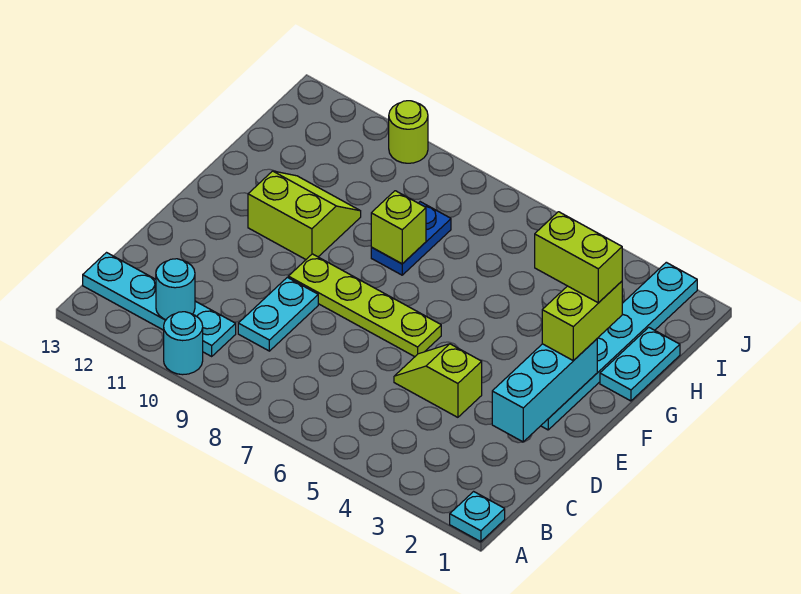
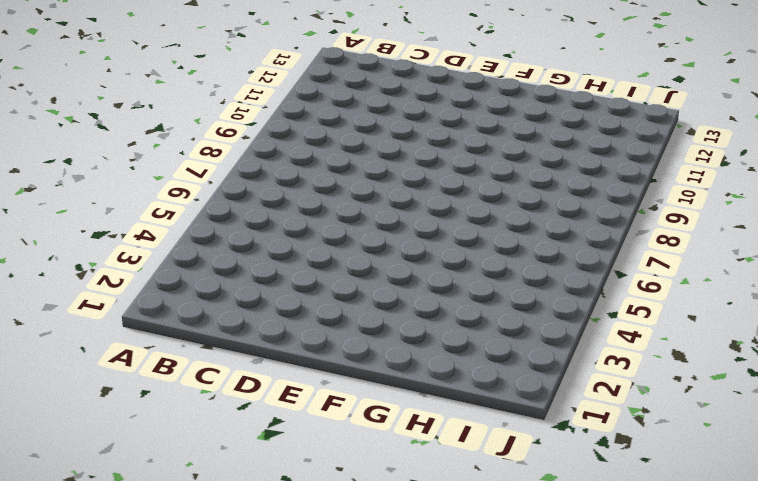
none -> cyan plate A1 level 1
none -> cyan round brick A10 level 1
none -> cyan plate B10:B13 level 1

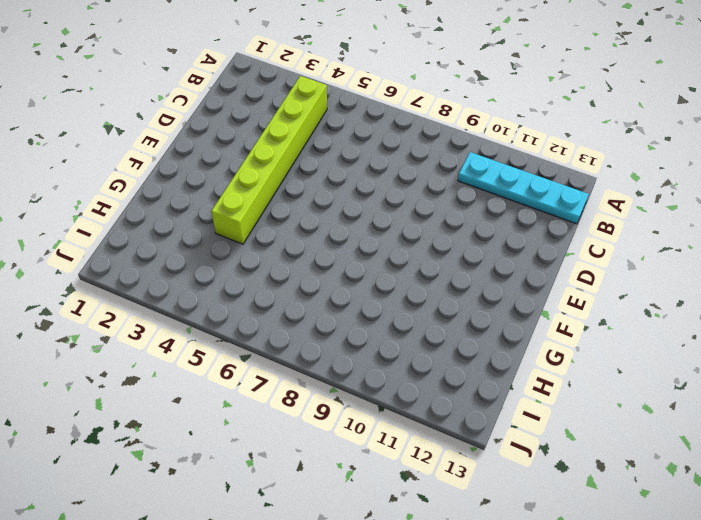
lime brick B4:G4 level 1 -> lime slope D4:D5 level 1 top 4
none -> cyan plate A1 level 1
none -> cyan round brick A10 level 1
none -> cyan plate C9:D9 level 1

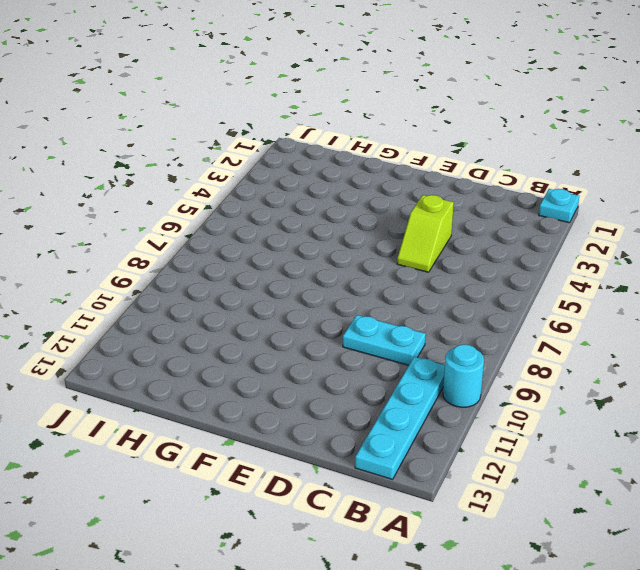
none -> cyan plate E2:J2 level 1
none -> lime plate E6:E9 level 1
none -> lime slope F10:G11 level 1 top F

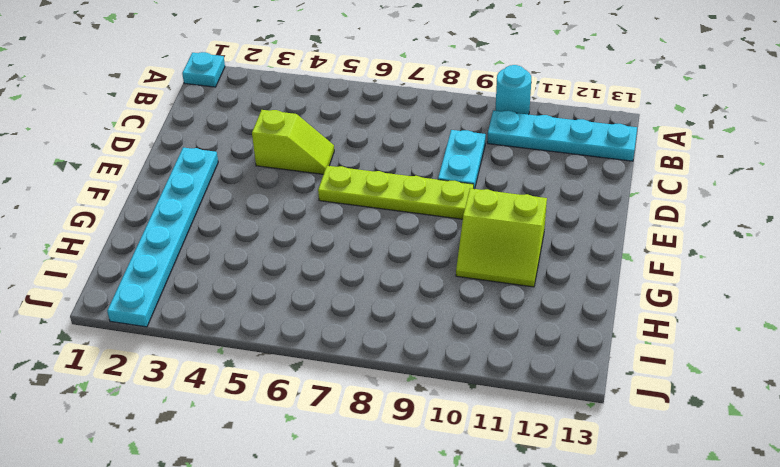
none -> cyan plate G1:H1 level 1
none -> blue plate G8:H8 level 1
none -> lime round brick J10 level 1

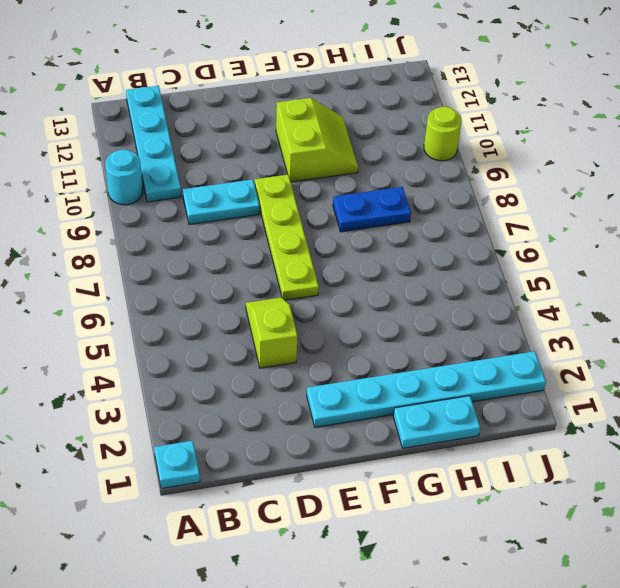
none -> cyan round brick B11 level 2
none -> cyan brick D2:F2 level 2
none -> lime brick G8 level 2

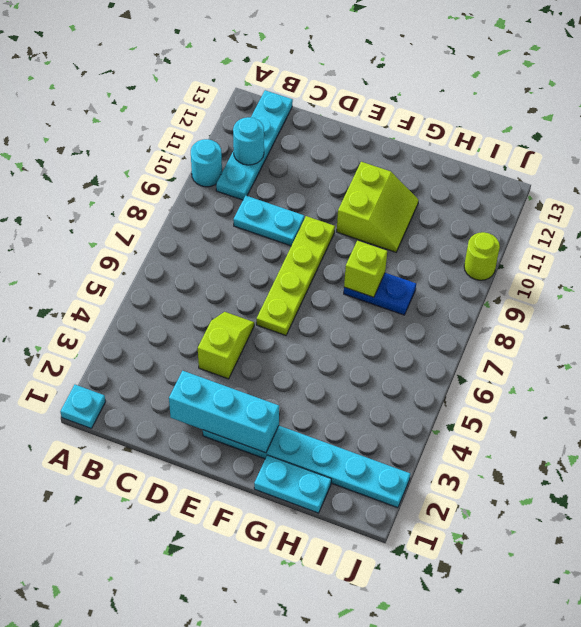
none -> lime brick F2:G2 level 3
none -> lime brick G2:G3 level 4

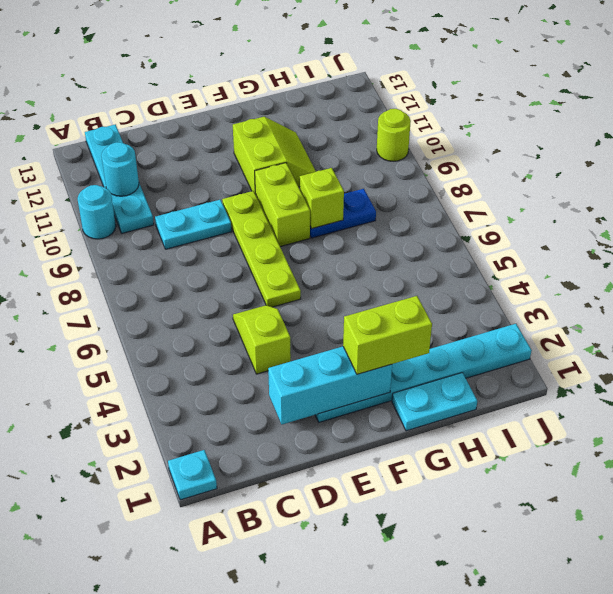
lime brick F8:F9 level 1 -> lime brick G2:G3 level 4

